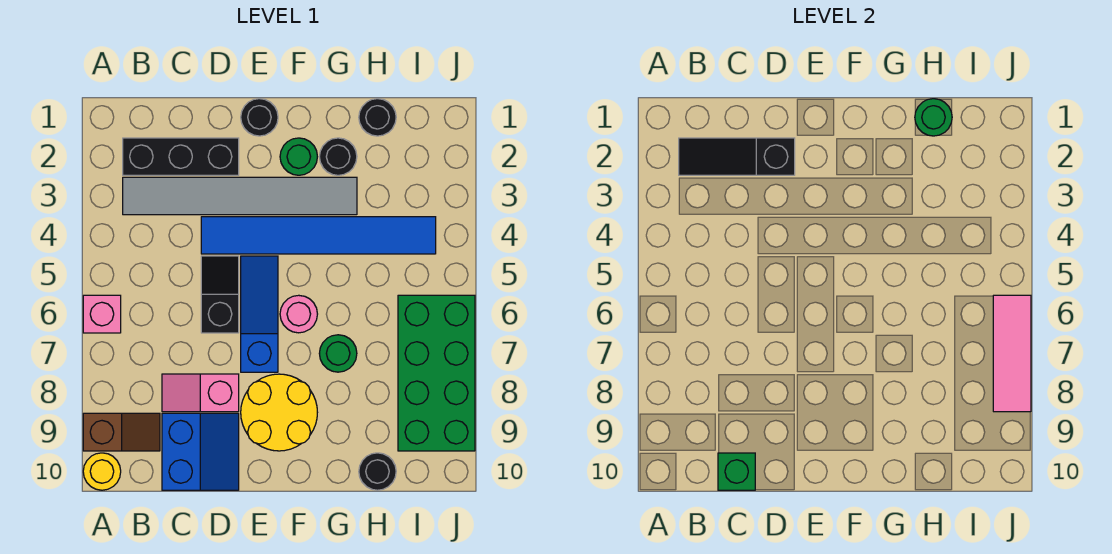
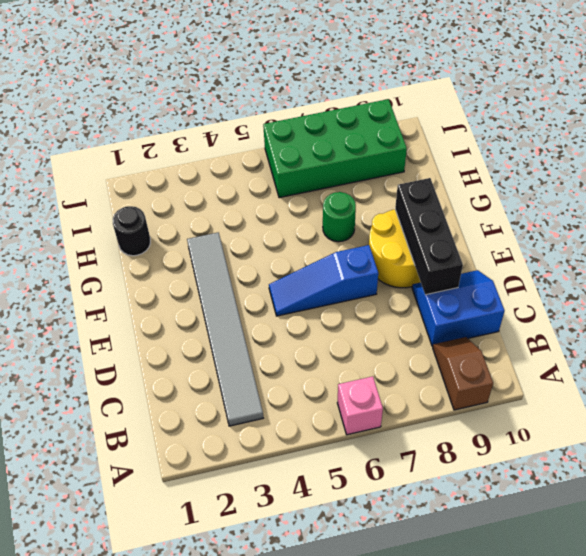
black brick D9:F9 level 2 -> black brick B2:D2 level 1
none -> yellow round brick A10 level 1
none -> pink slope C8:D8 level 1 top D
none -> blue tile D4:I4 level 1

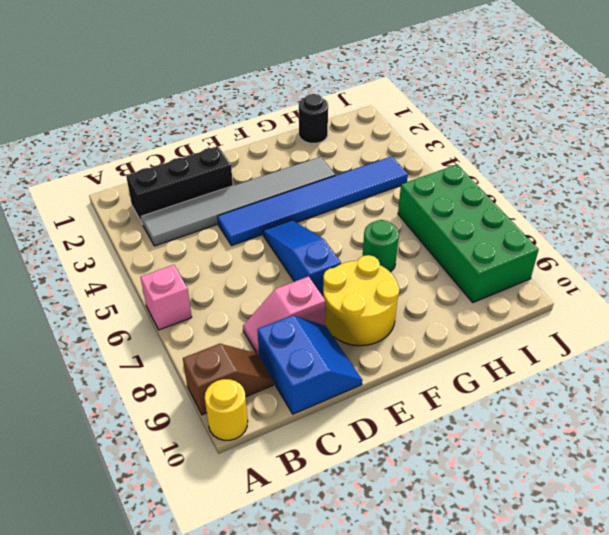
none -> black slope D5:D6 level 1 top 6
none -> black round brick E1 level 1
none -> green round brick F2 level 1

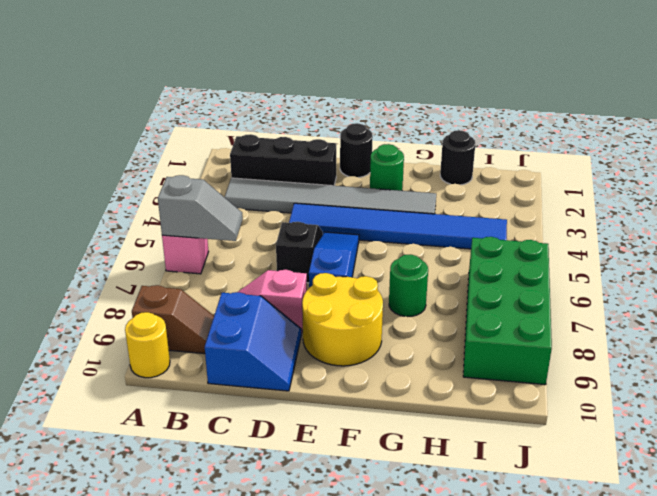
grey slope A6:B6 level 2 top A -> none
none -> pink round brick F6 level 1
none -> black round brick G2 level 1
none -> black round brick H10 level 1

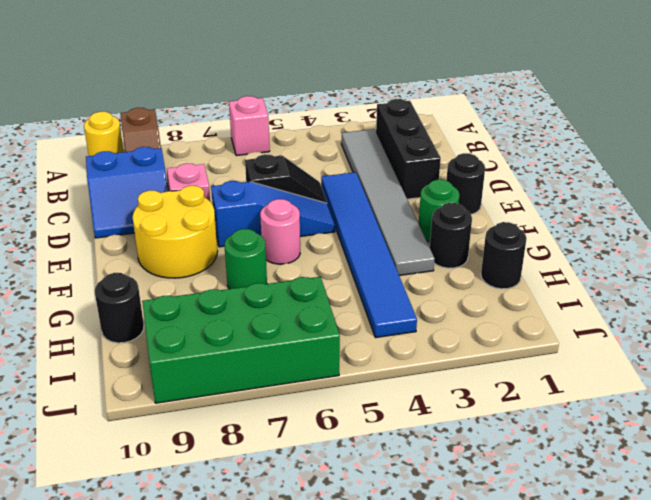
none -> black slope B2:D2 level 2 top D
none -> green brick C10 level 2
none -> green round brick H1 level 2

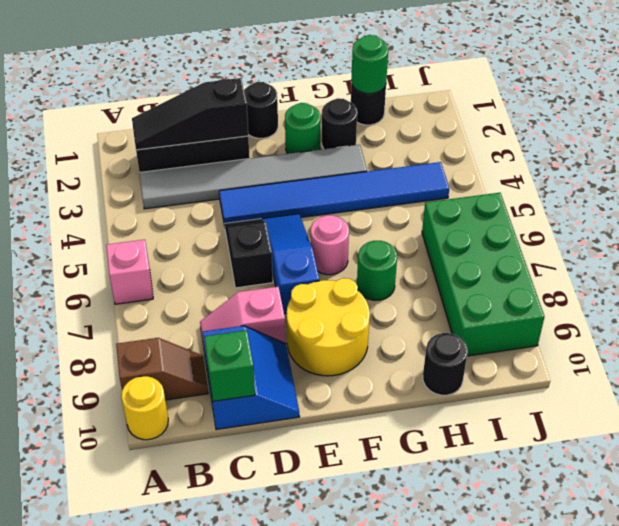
none -> pink tile J6:J8 level 2

